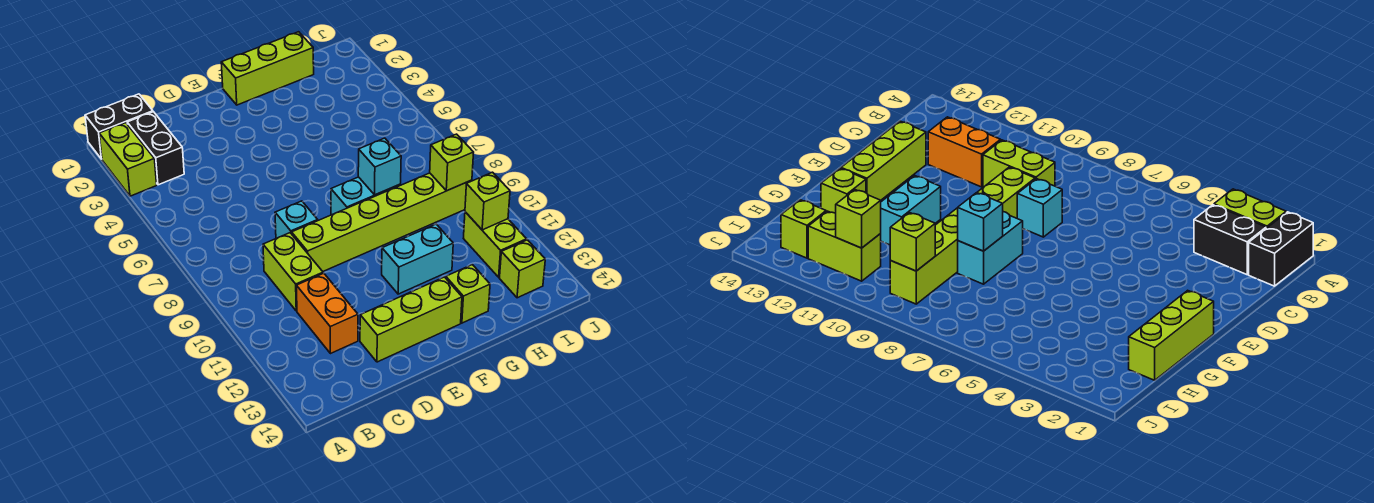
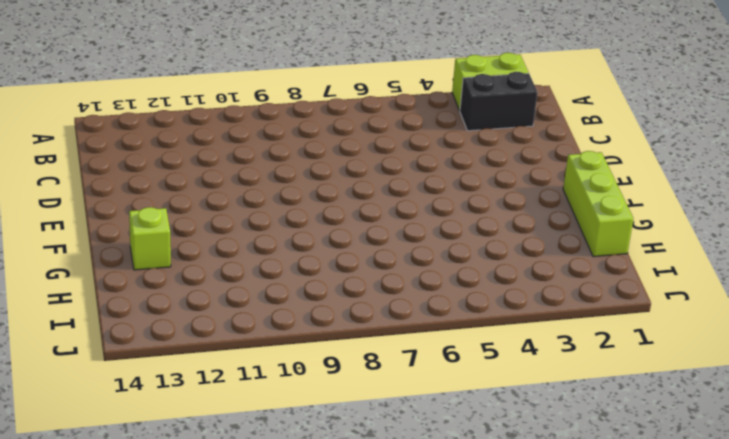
none -> black brick A1:B1 level 1
none -> lime brick C9:C10 level 1
none -> orange brick C11:C12 level 1

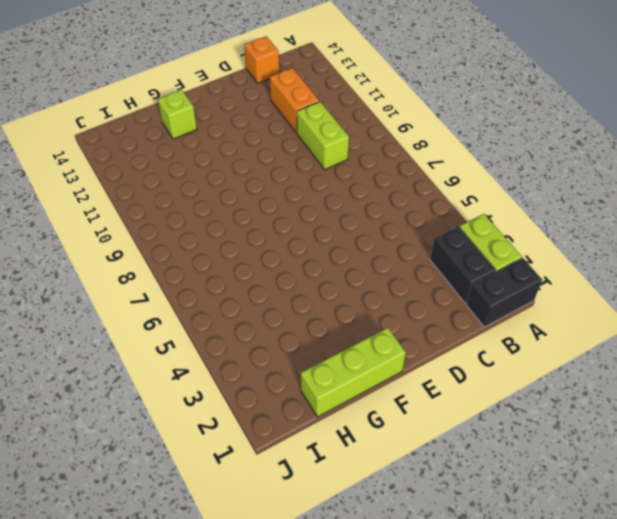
orange brick C14 level 1 -> none
none -> cyan brick D8 level 1
none -> lime brick D9:I9 level 1
none -> lime brick D13:F13 level 1

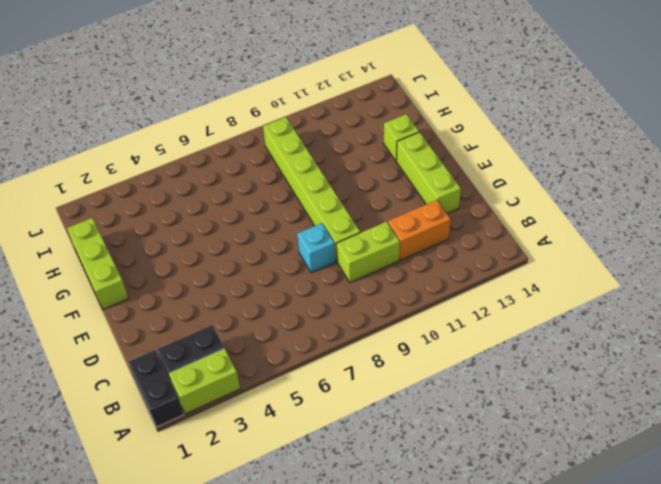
none -> cyan brick F8:G8 level 1
none -> cyan brick F11:G11 level 1
none -> lime brick I11:I12 level 1

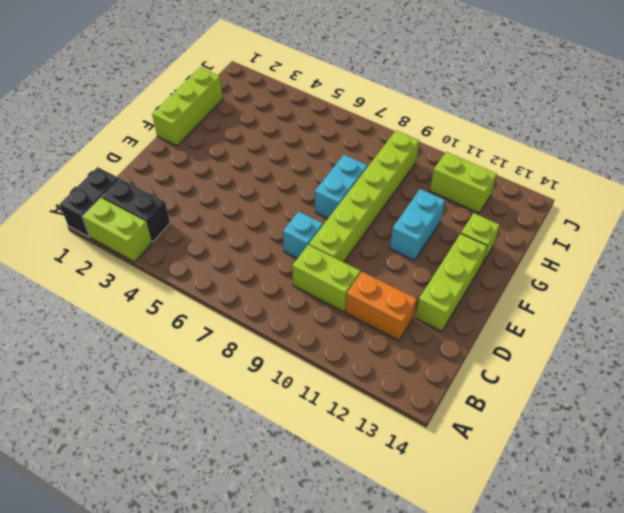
none -> lime brick I13 level 1
none -> cyan brick G8 level 2
none -> lime brick I9 level 2

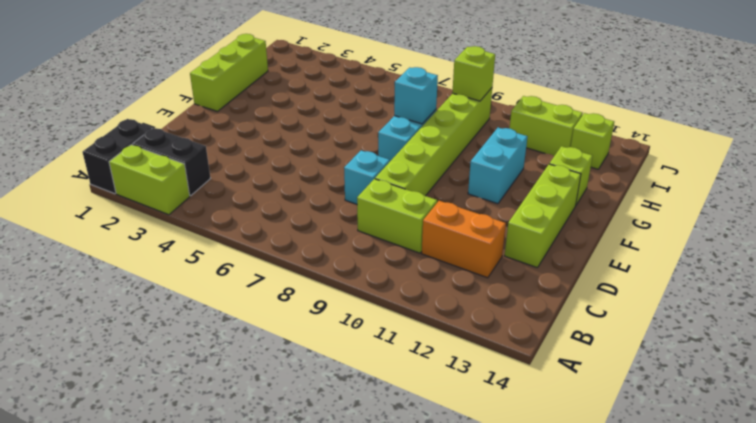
none -> lime brick I11 level 2

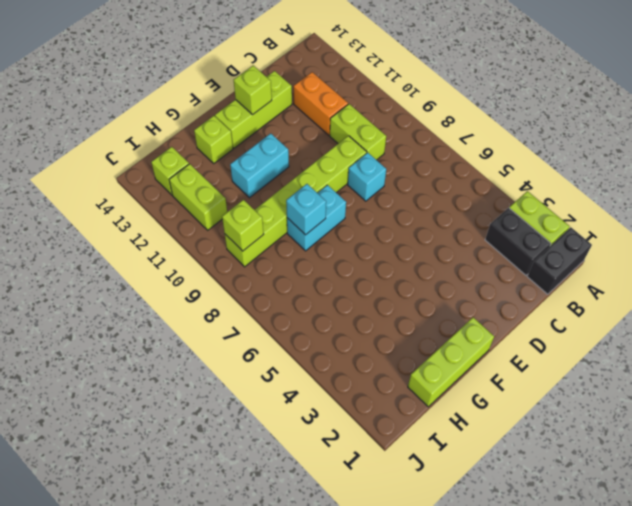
lime brick E13 level 2 -> lime brick I11 level 2

